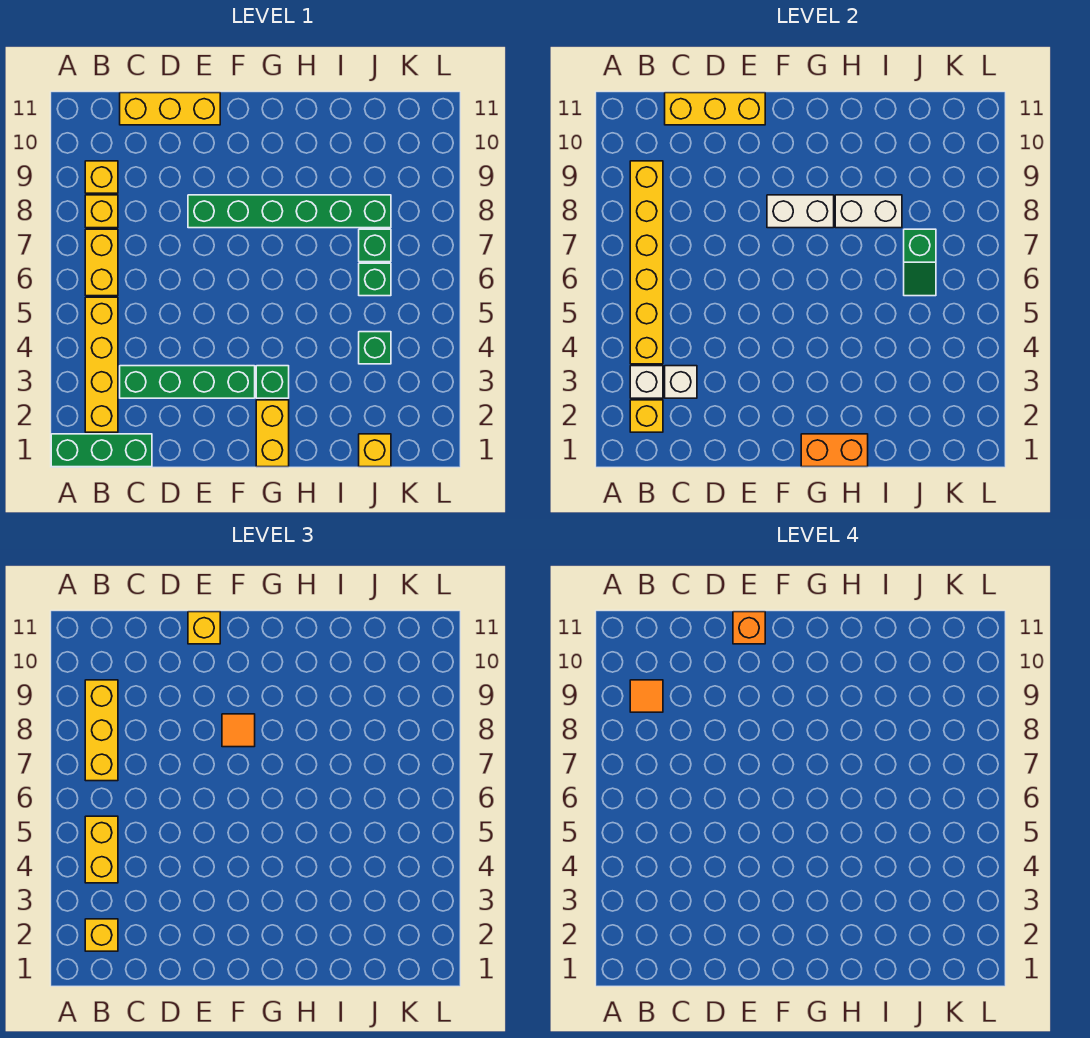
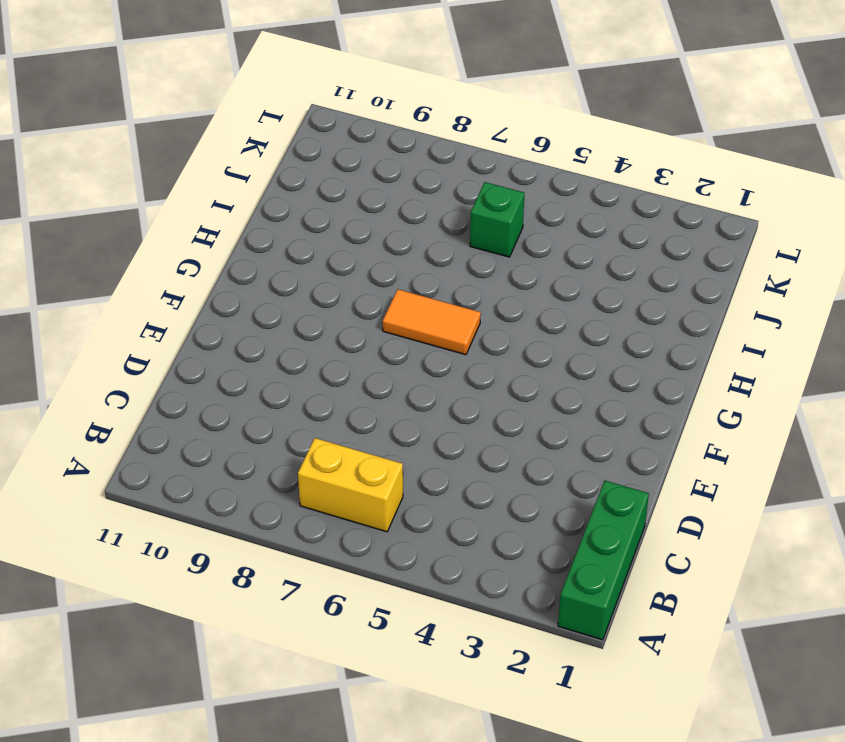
orange tile G6:G7 level 1 -> none
none -> yellow brick B2:B5 level 1
none -> yellow brick B8 level 1
none -> yellow brick B9 level 1
none -> green brick C3:F3 level 1

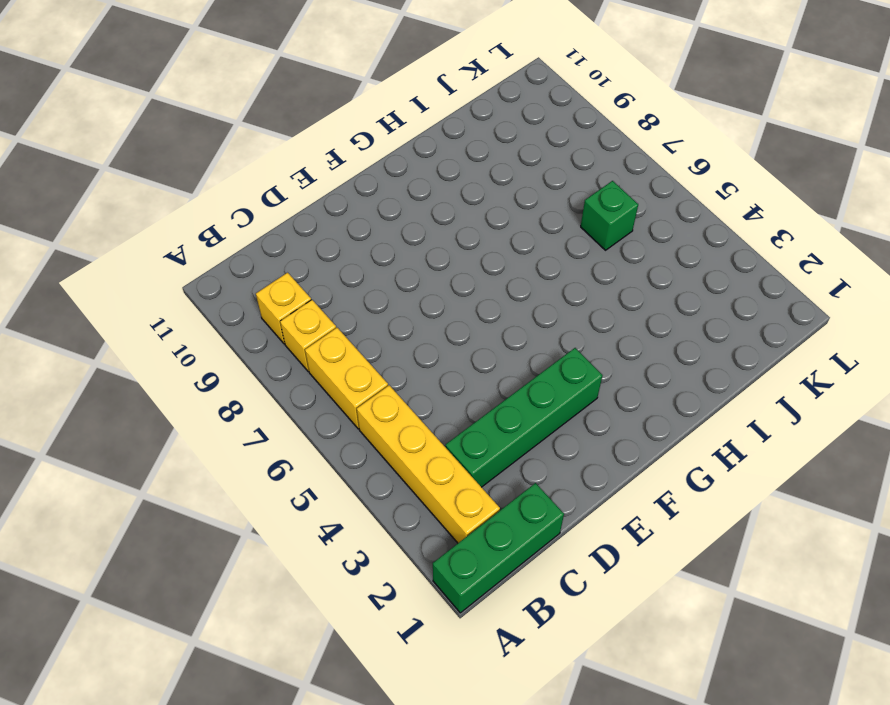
none -> yellow brick C11:E11 level 1
none -> green brick E8:J8 level 1
none -> yellow brick G1:G2 level 1
none -> green brick G3 level 1

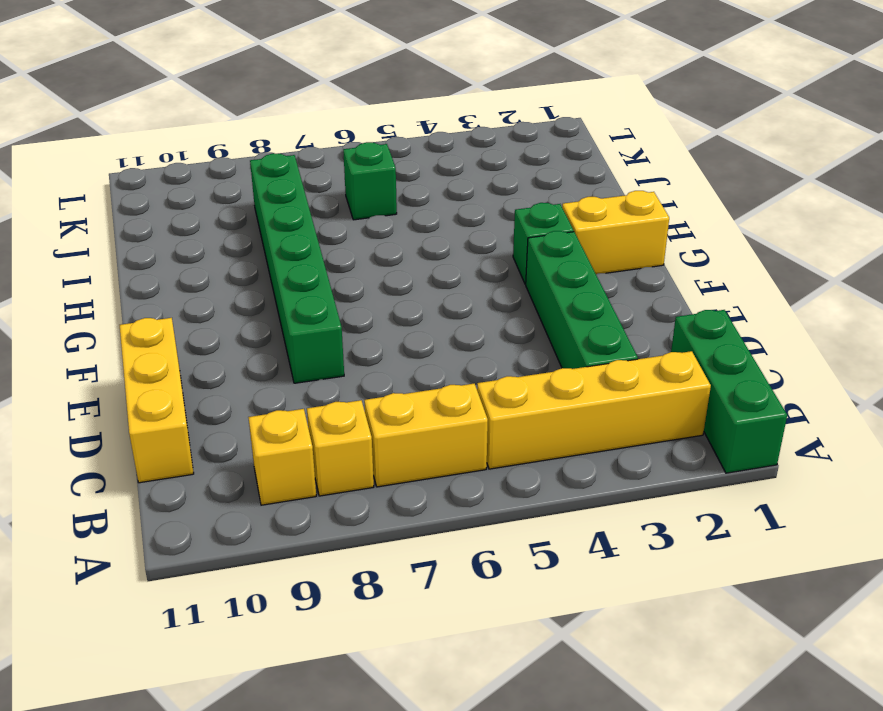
none -> yellow brick J1 level 1
none -> green brick J4 level 1
none -> green brick J7 level 1
none -> yellow brick B2 level 2

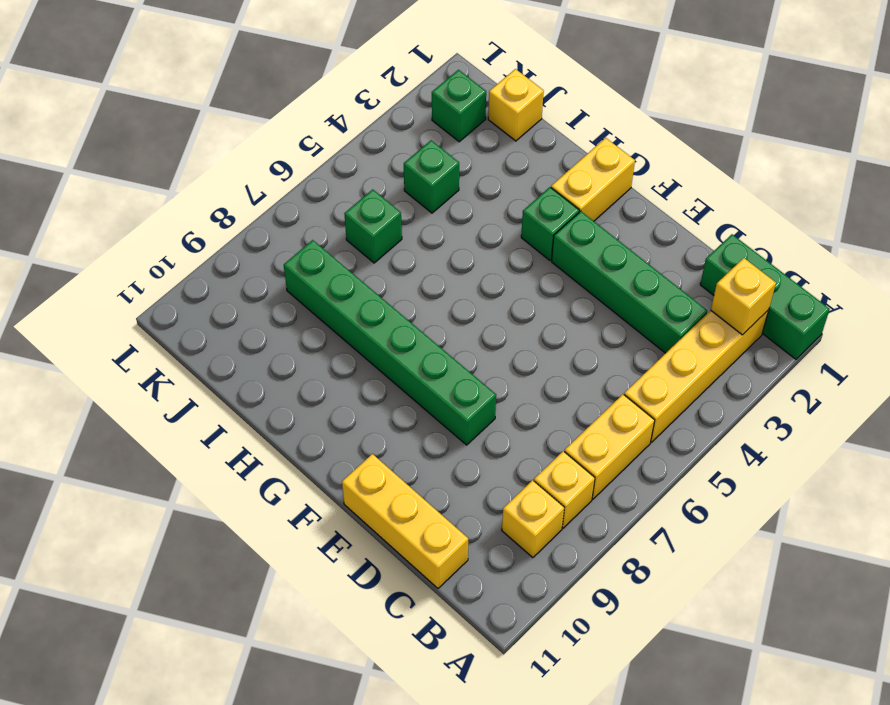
green brick K2 level 1 -> green brick J7 level 1
none -> white brick B3 level 2
none -> yellow brick B4:B9 level 2
none -> white brick C3 level 2
none -> yellow brick C11:E11 level 2

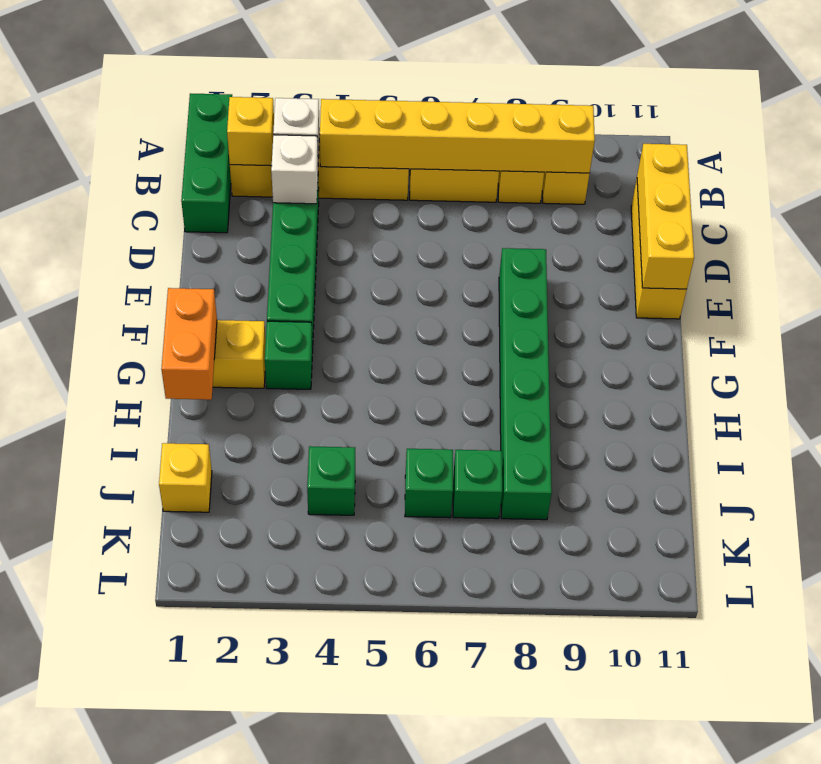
none -> white brick F8:G8 level 2
none -> white brick H8:I8 level 2
none -> green slope J6:J7 level 2 top 7
none -> yellow brick B2 level 3

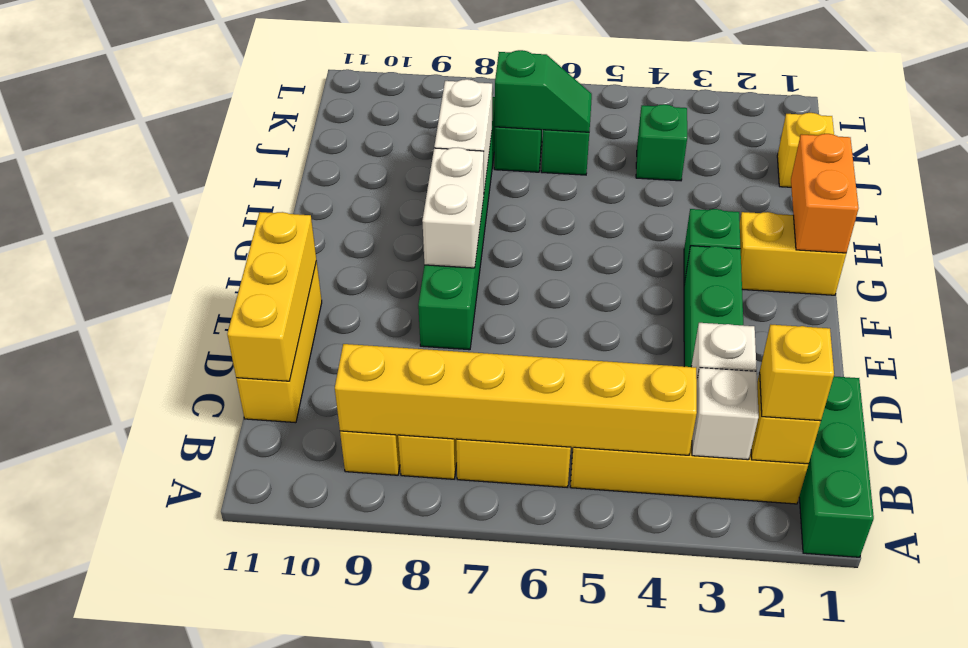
none -> yellow brick B4:B5 level 3
none -> yellow brick B7:B9 level 3
none -> yellow brick E11 level 3
none -> orange tile F8 level 3

